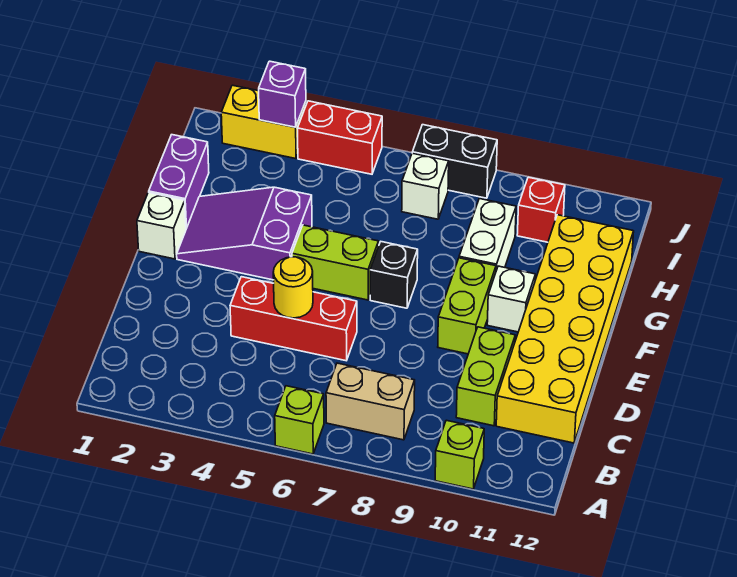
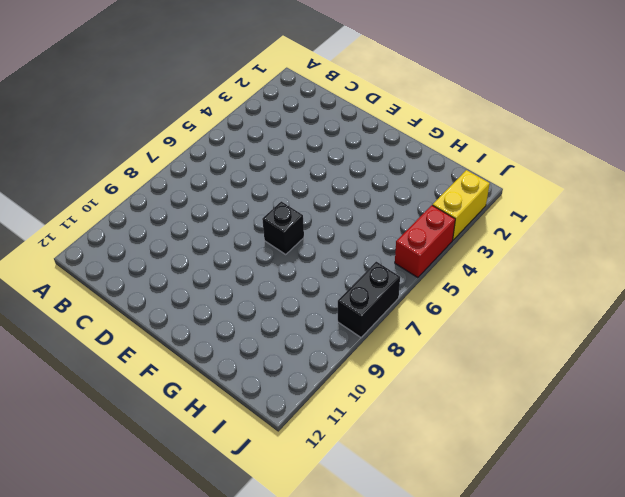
none -> lime brick A6 level 1
none -> lime brick A10 level 1
none -> tan brick B7:B8 level 1

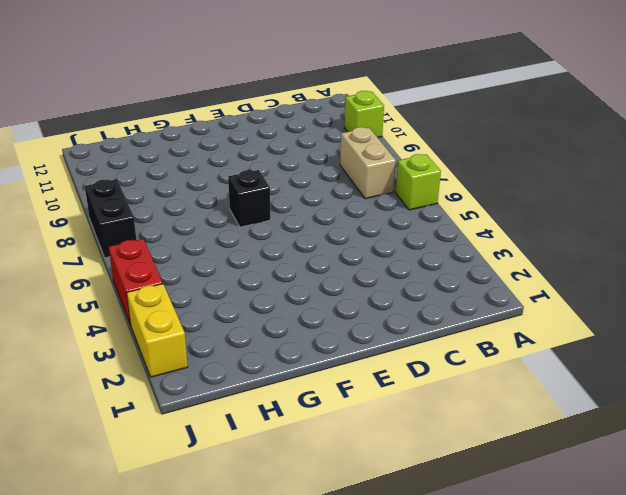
none -> lime brick C10:D10 level 1
none -> yellow brick C11:H12 level 1
none -> red brick D4:D6 level 1

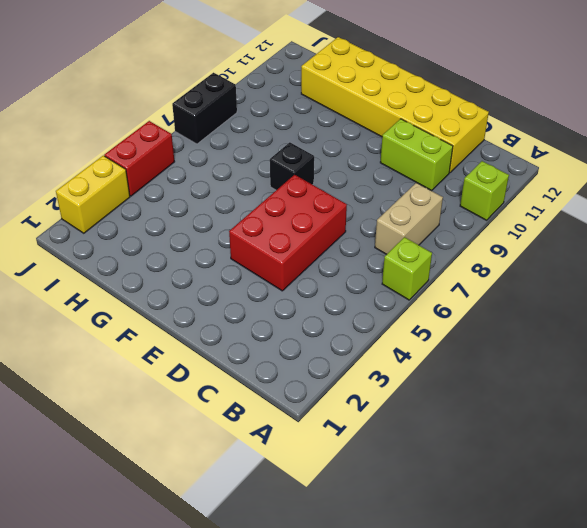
red brick D4:E6 level 1 -> red brick D4:D6 level 1
none -> lime brick E9:F9 level 1
none -> white brick F1 level 1
none -> purple slope F2:G4 level 1 top 4

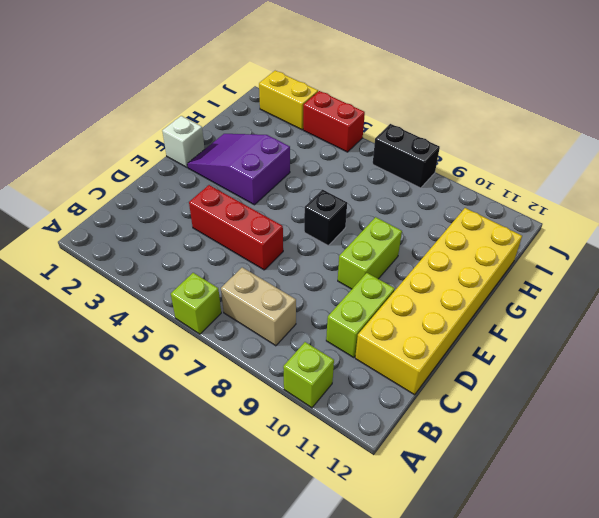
none -> lime brick F5:F6 level 1
none -> white brick F10 level 1
none -> purple brick G1:H1 level 1

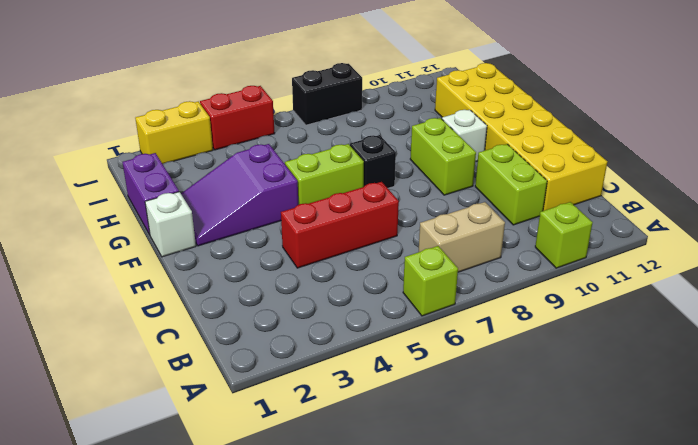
none -> white brick G9:H9 level 1
none -> white brick I7 level 1
none -> red brick I10 level 1

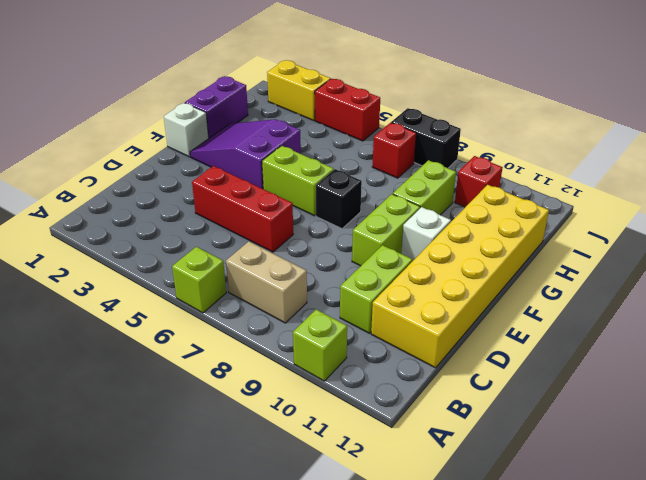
lime brick G9:H9 level 1 -> white brick G9:H9 level 1
red brick I7 level 1 -> white brick I7 level 1
none -> yellow round brick D5 level 2
none -> purple brick J3 level 2

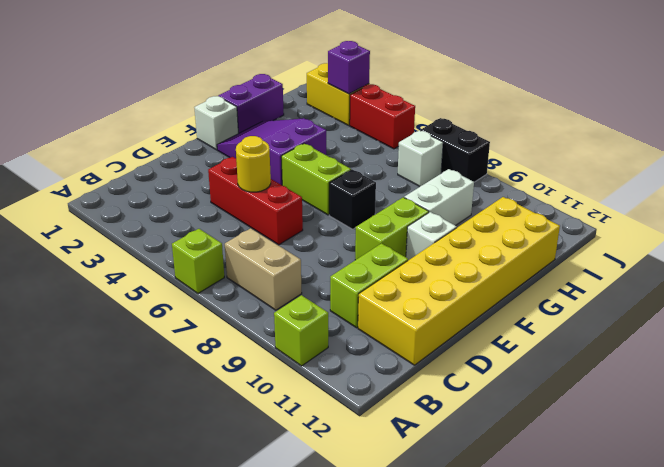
none -> red brick I10 level 1

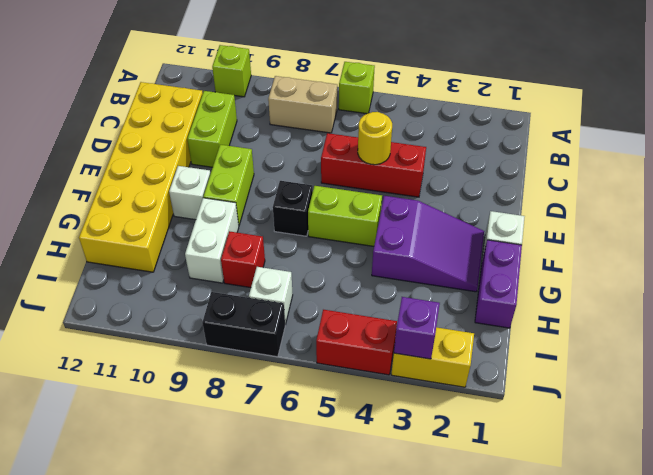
red brick H8 level 1 -> red brick I10 level 1

